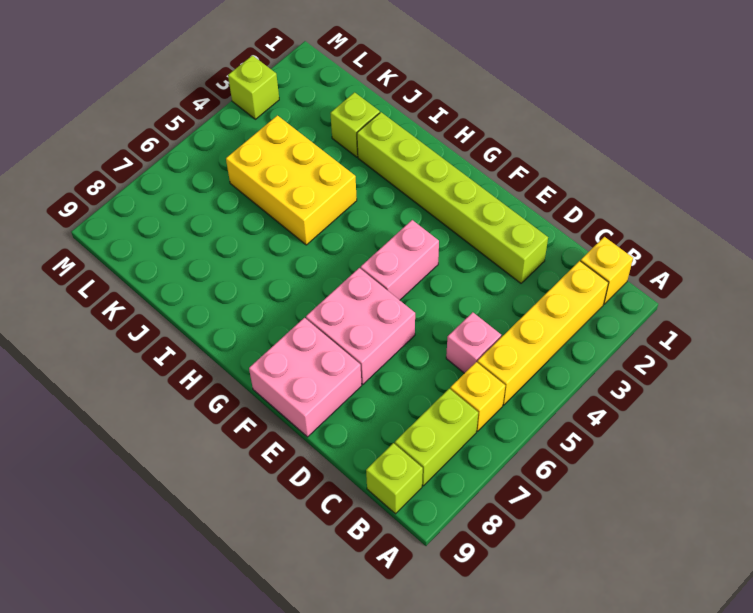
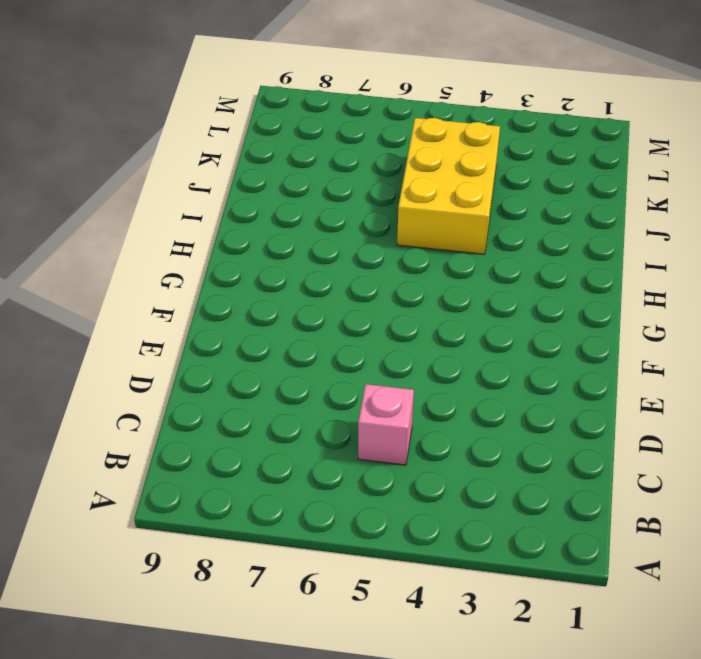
none -> yellow brick B1 level 1
none -> yellow brick B2:B5 level 1
none -> yellow brick B6 level 1

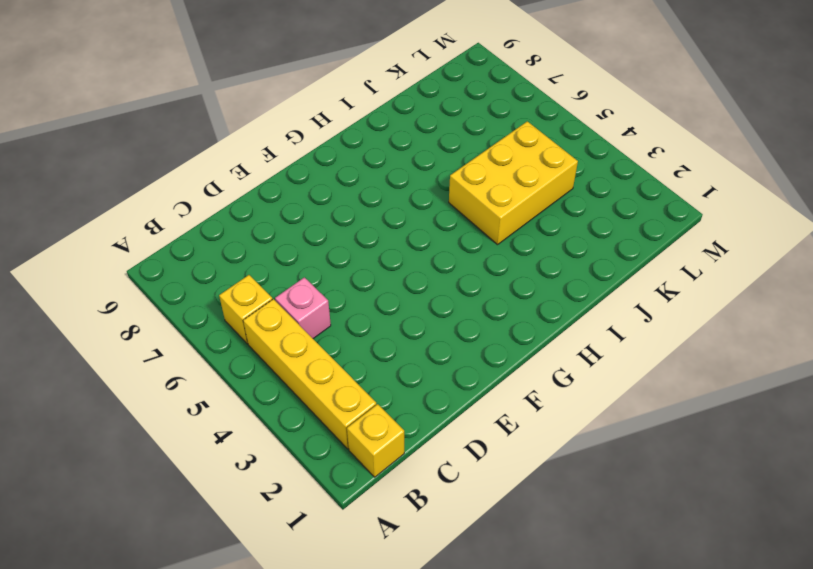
none -> lime brick B7:B8 level 1
none -> lime brick B9 level 1
none -> lime brick D2:I2 level 1

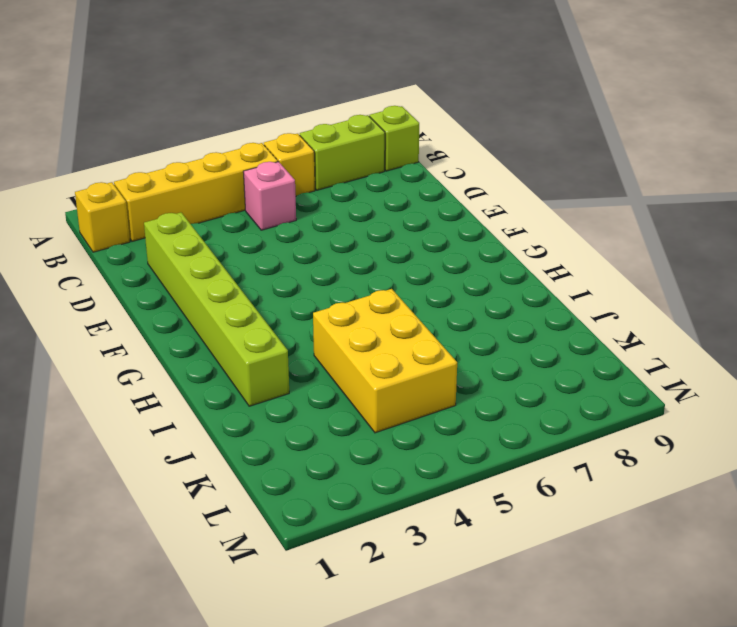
none -> pink brick E6:F7 level 1
none -> pink brick E8:F9 level 1
none -> pink brick F4:F5 level 1

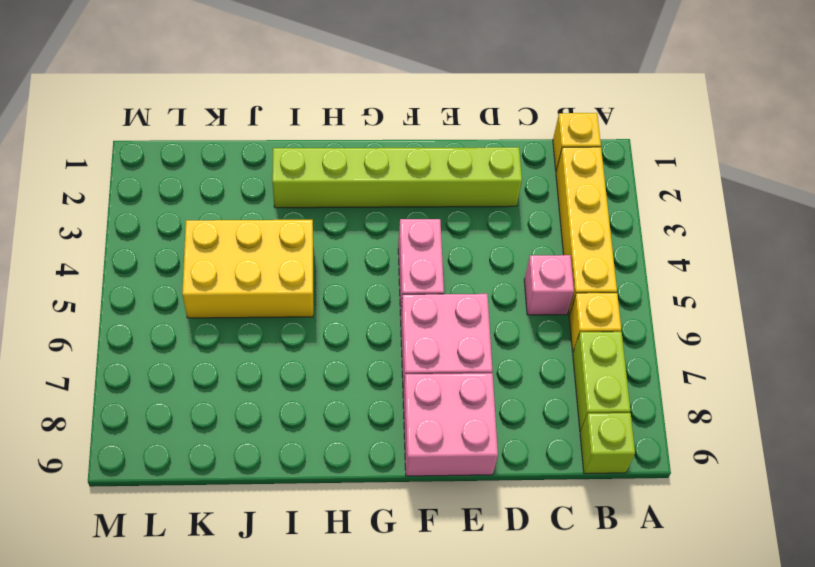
none -> lime brick J2 level 1
none -> lime brick M3 level 1

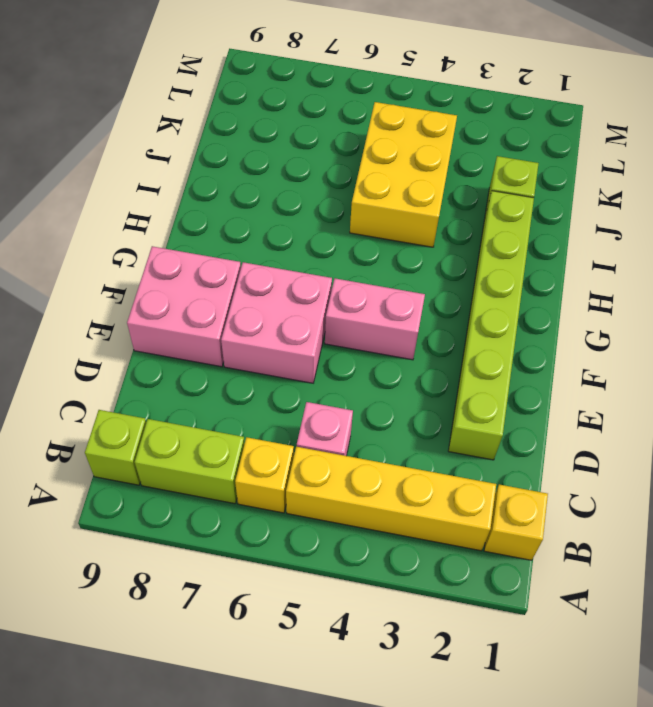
none -> lime brick M3 level 1

